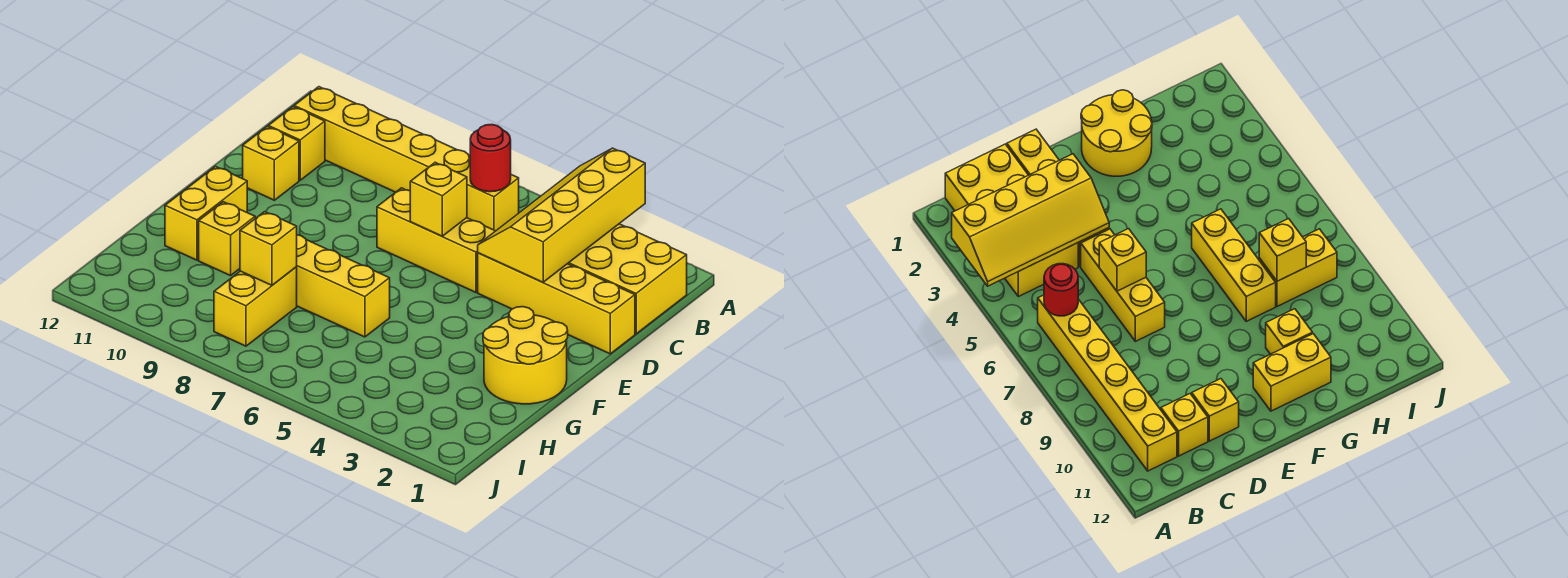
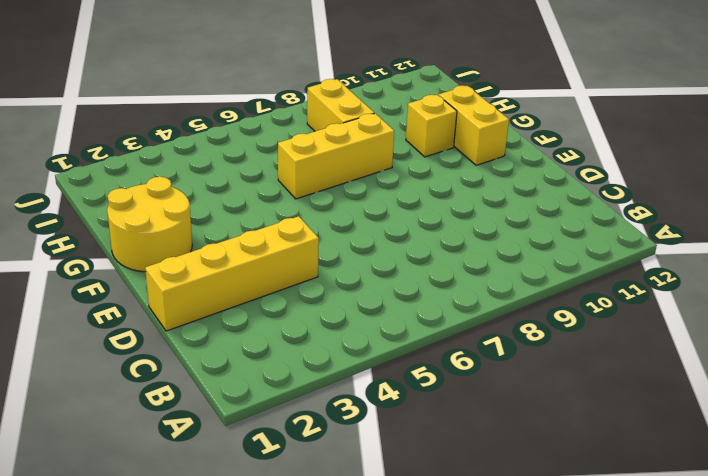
none -> yellow brick B1:C4 level 1
none -> yellow brick B6:B11 level 1
none -> yellow brick C11 level 1

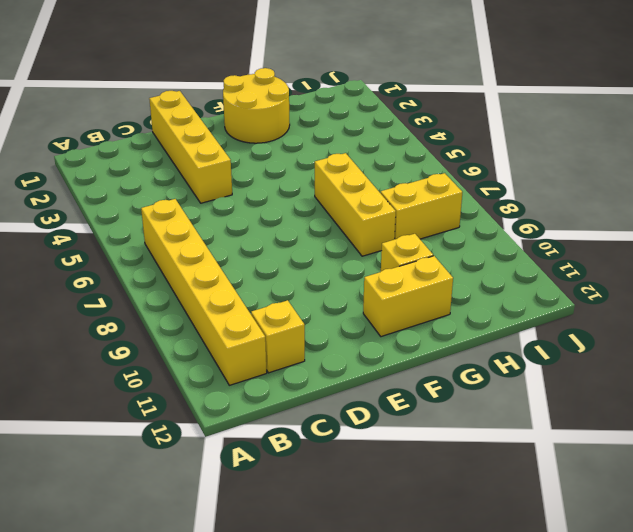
none -> yellow brick B1:C4 level 1
none -> yellow brick D5:D7 level 1
none -> yellow brick D11 level 1

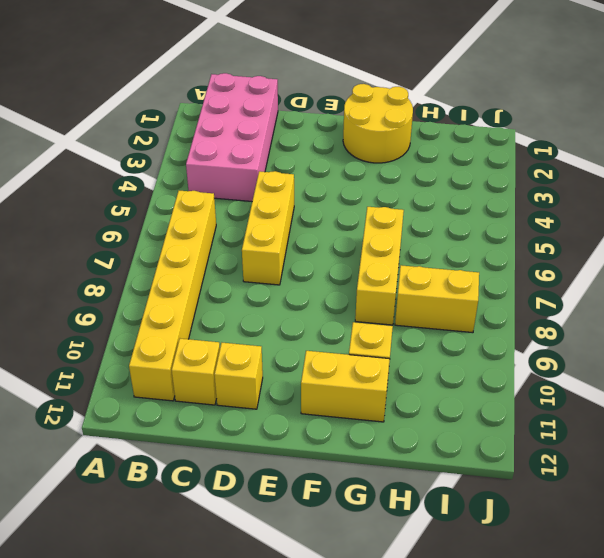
pink brick B1:C4 level 1 -> yellow brick B1:C4 level 1
none -> yellow brick D1:D4 level 1
none -> yellow slope A3:D4 level 2 top 3
none -> red round brick B6 level 2

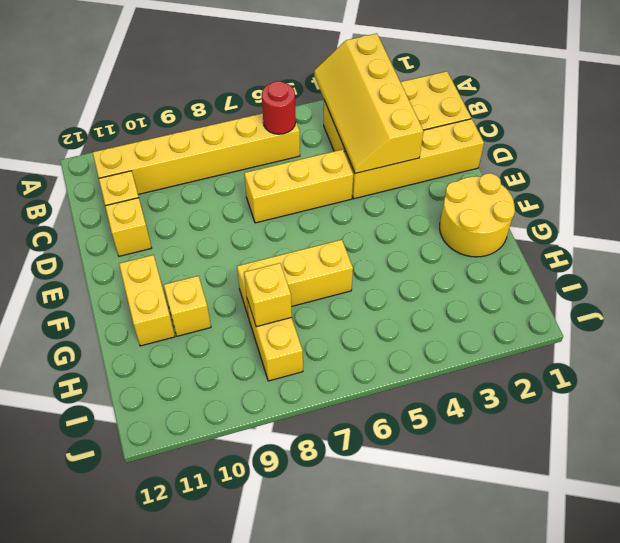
none -> yellow brick D6 level 2

